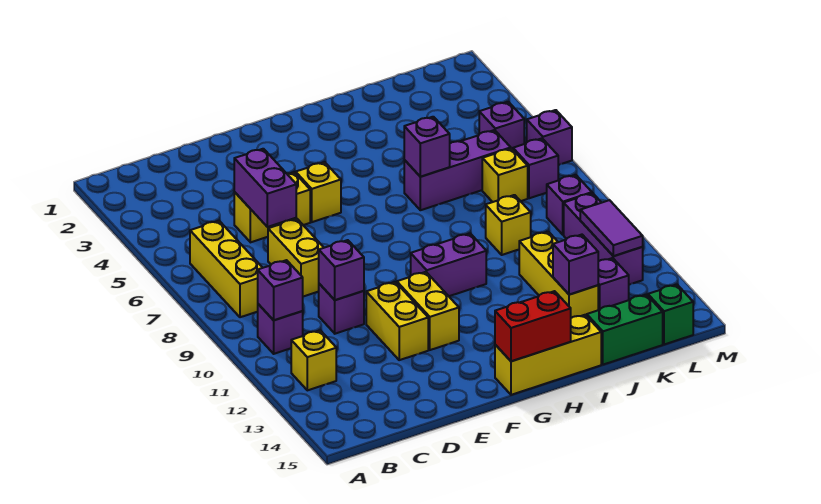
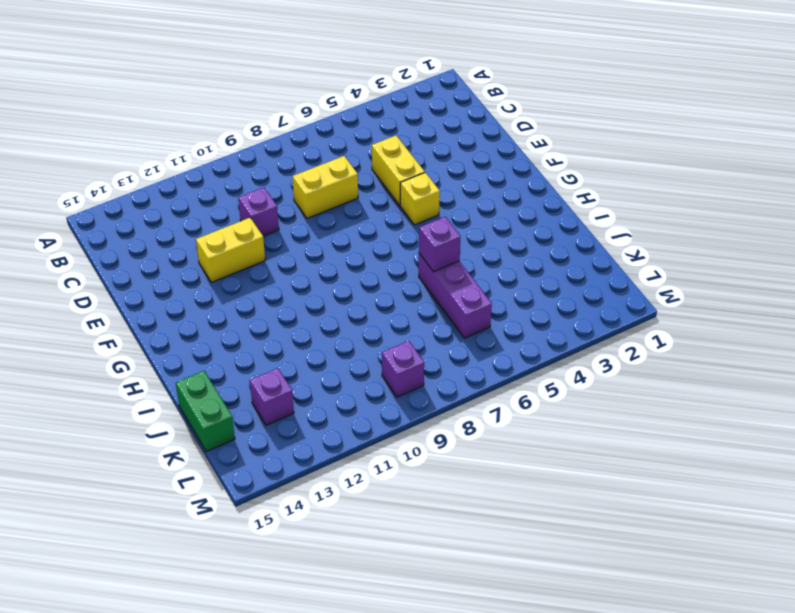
none -> yellow brick B6:B8 level 1
none -> purple brick B10 level 1
none -> yellow brick B12 level 1
none -> yellow brick F11:F12 level 1

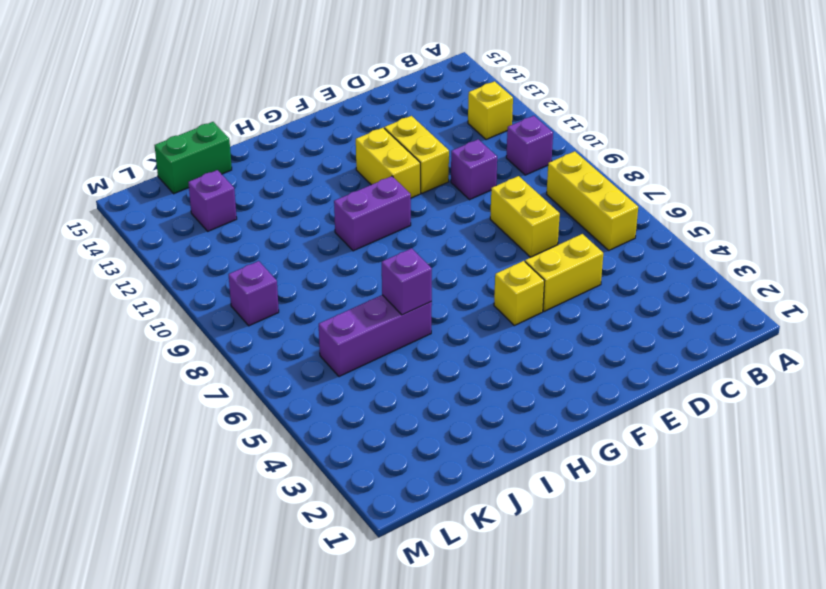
none -> yellow brick G15:I15 level 1
none -> yellow brick J9 level 1
none -> yellow brick J11:J13 level 1
none -> yellow brick K7 level 1

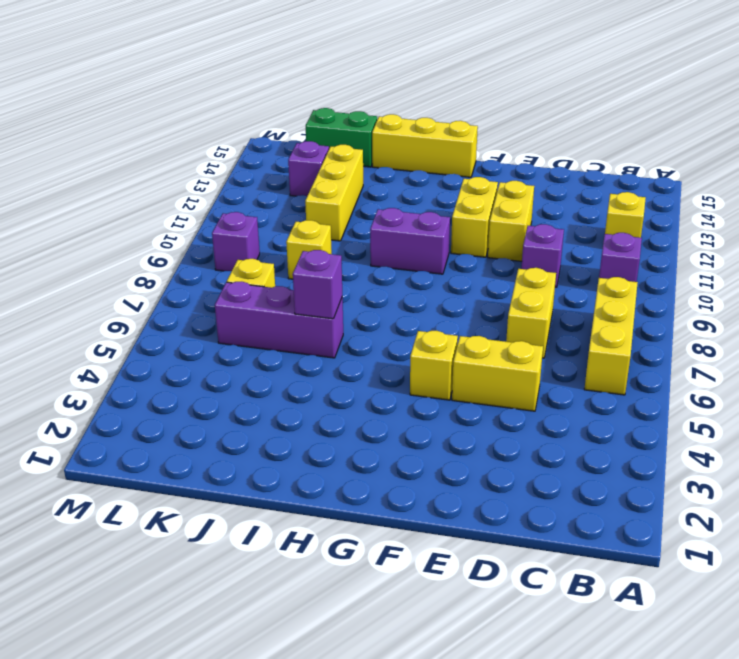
none -> purple brick L5 level 1
none -> purple brick L7 level 1
none -> purple brick L10:L12 level 1
none -> green brick L15 level 1

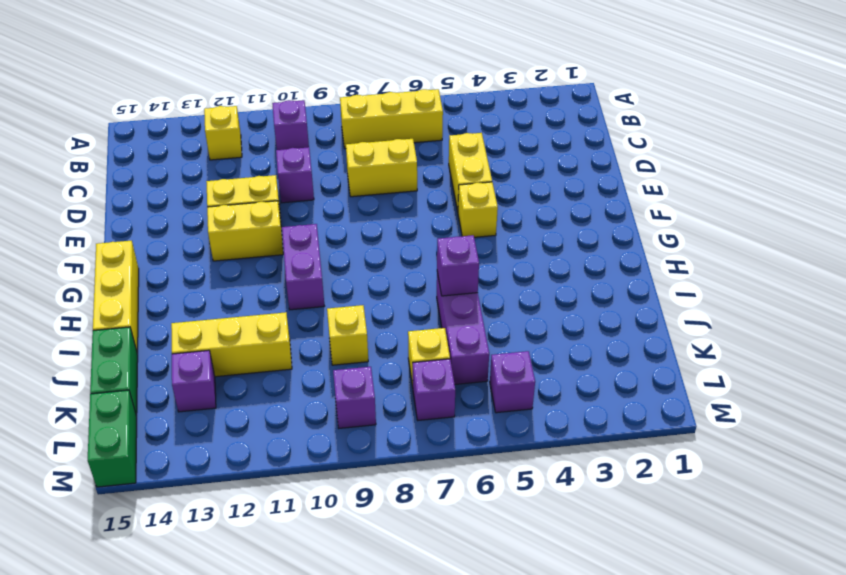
green brick L15:M15 level 1 -> green brick L15 level 1
none -> purple brick L10:L12 level 1
none -> purple brick M6 level 1
none -> purple brick B10 level 2
none -> purple brick D5:D6 level 2

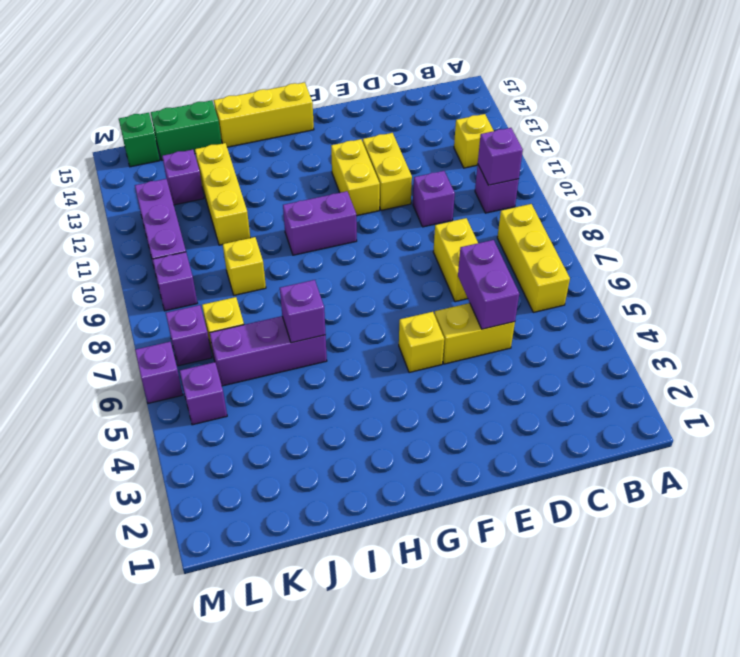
none -> purple brick D10 level 2
none -> red brick G15:H15 level 2
none -> purple brick J13 level 2
none -> purple tile L11:L12 level 2

